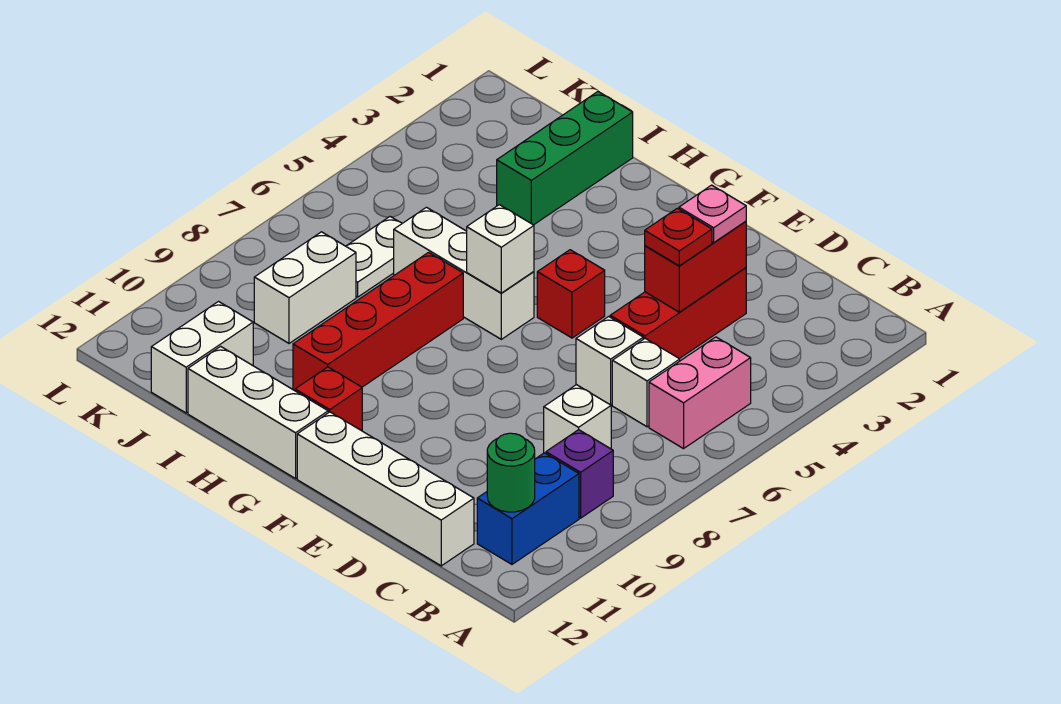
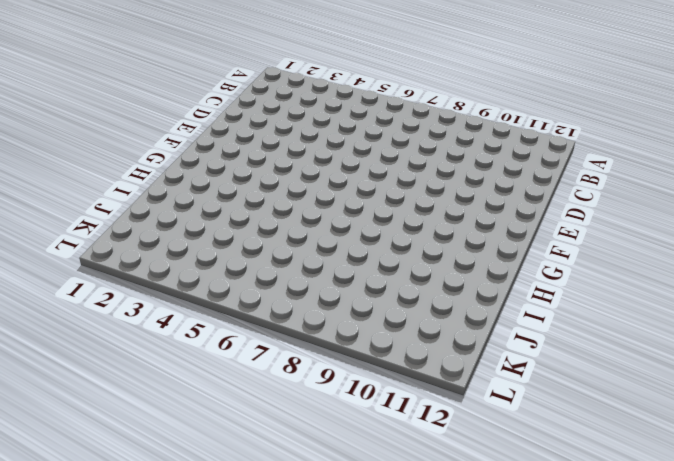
none -> pink brick B5:B6 level 1
none -> purple brick B9 level 1
none -> blue brick B10:B11 level 1

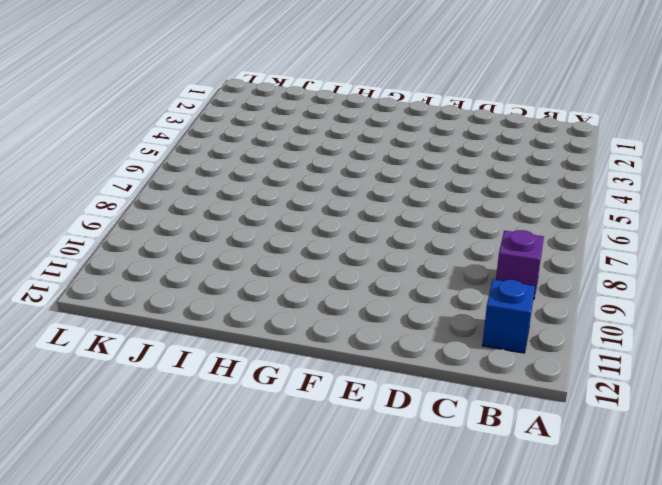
blue brick B11 level 1 -> blue brick B10:B11 level 1
none -> pink brick B5:B6 level 1
none -> white brick C6 level 1
none -> white brick C8 level 1

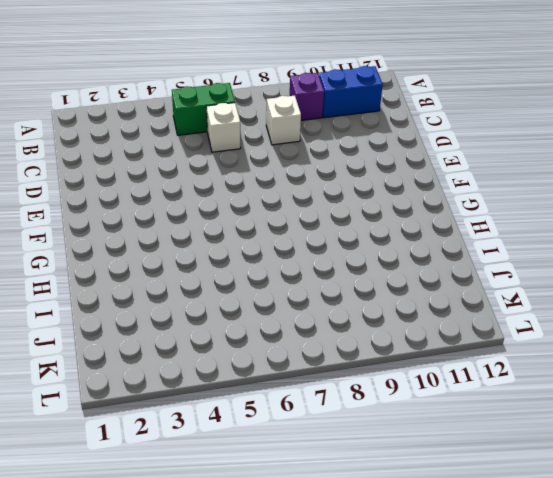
green brick B5:B6 level 1 -> pink brick B5:B6 level 1
none -> white brick C12:F12 level 1
none -> red brick D3:D5 level 1
none -> white brick D6 level 1

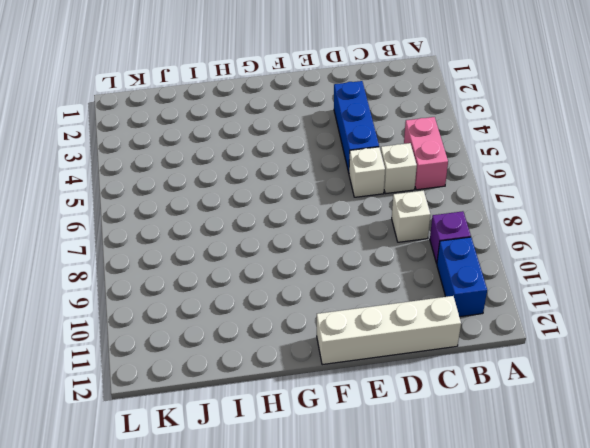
blue brick D3:D5 level 1 -> red brick D3:D5 level 1
none -> red brick F5 level 1
none -> white brick G6:I6 level 1
none -> red brick G11 level 1

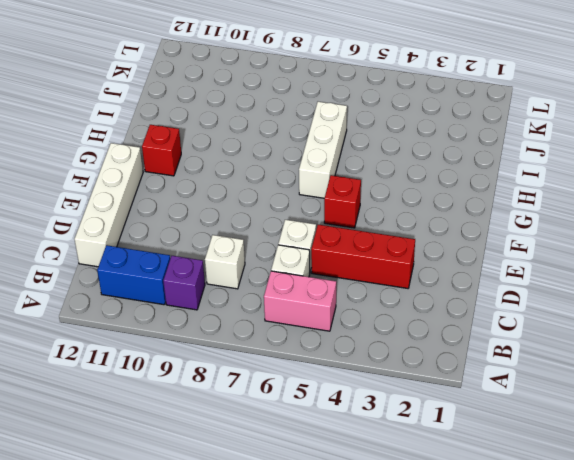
none -> white brick G12:I12 level 1
none -> red brick H7:H10 level 1
none -> green brick I1:I3 level 1

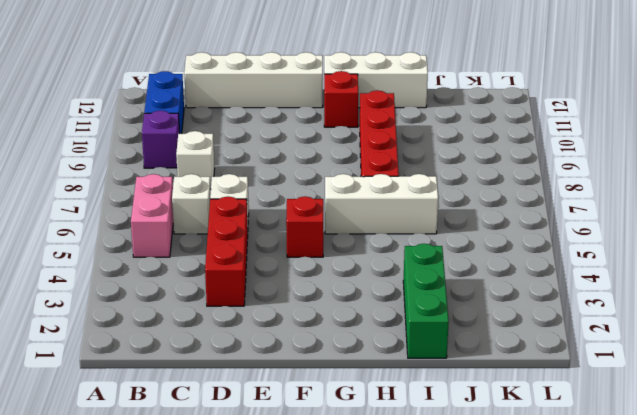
none -> white plate J6:J7 level 1
none -> white brick J8:J9 level 1
none -> white brick J11:J12 level 1

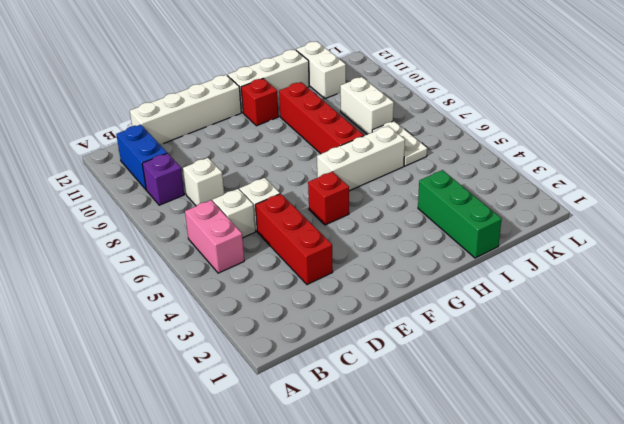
none -> green round brick B11 level 2
none -> red brick D3:D4 level 2
none -> white brick G6 level 2

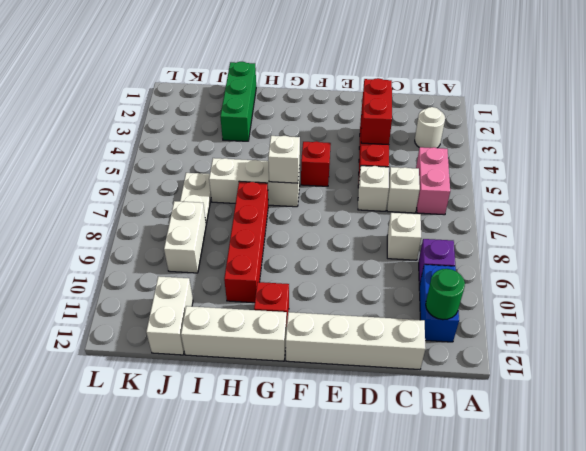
white round brick B3 level 1 -> none
none -> pink plate D3 level 3
none -> red plate D4 level 3

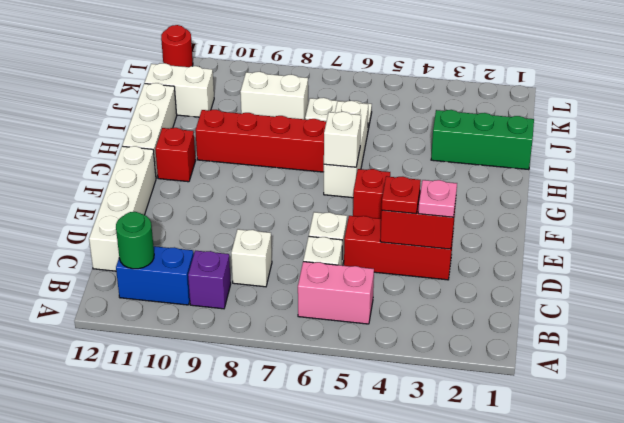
red round brick L12 level 1 -> none

